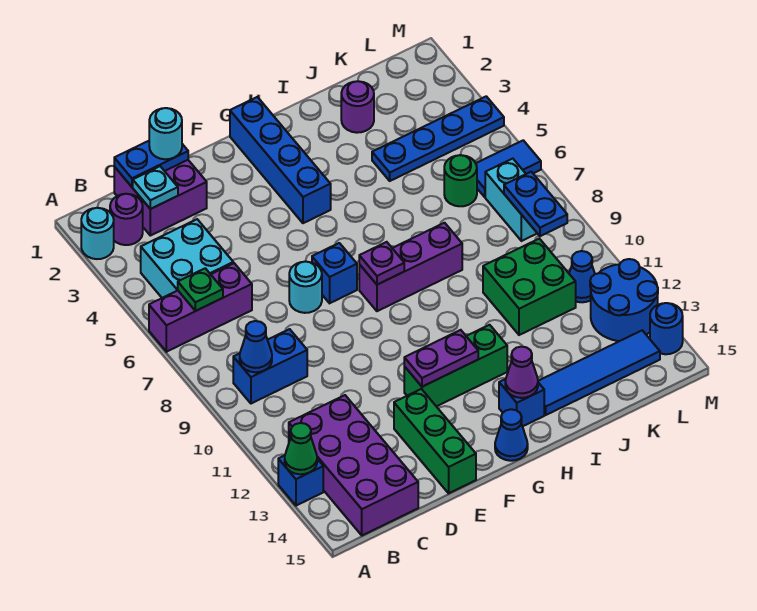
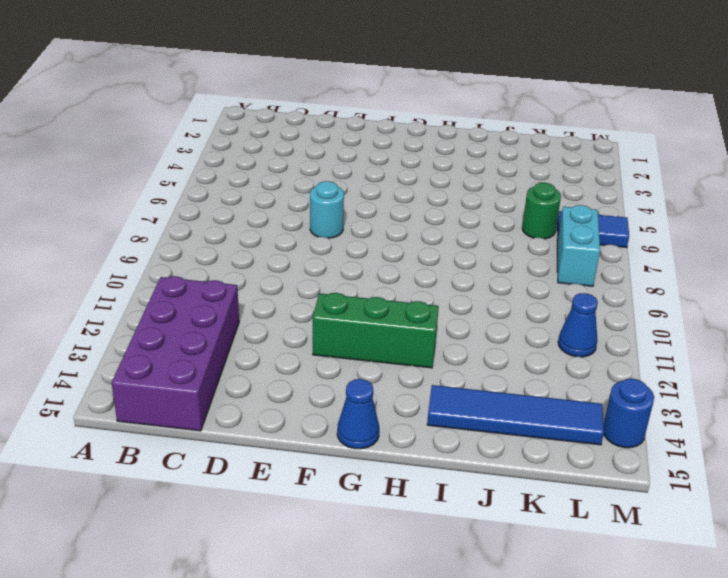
none -> cyan round brick A2 level 1
none -> purple brick A6:C6 level 1
none -> blue brick A13 level 1
none -> purple round brick B2 level 1

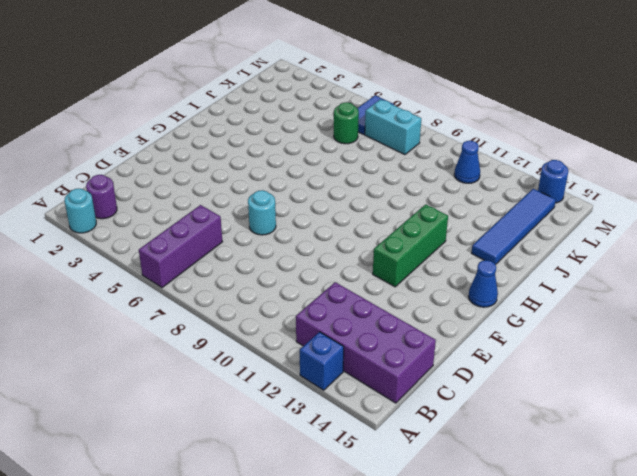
none -> cyan brick B4:C5 level 1
none -> blue brick B9:C9 level 1
none -> purple brick C1:D2 level 1
none -> green brick E13:E15 level 1

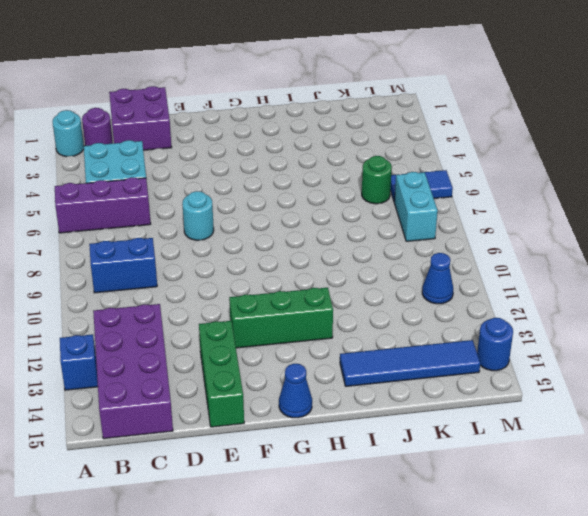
none -> blue brick F7 level 1
none -> blue brick G1:G4 level 1
none -> purple brick G8:I8 level 1
none -> blue brick H14 level 1

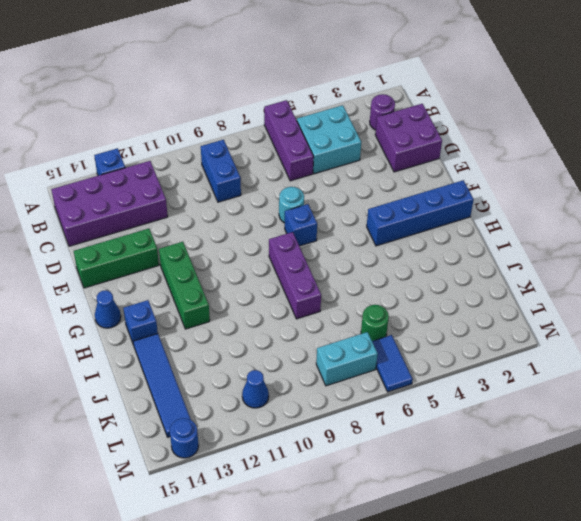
none -> cyan round brick A2 level 1
none -> purple round brick J2 level 1
none -> blue plate J4:M4 level 1
none -> green brick J10:K11 level 1

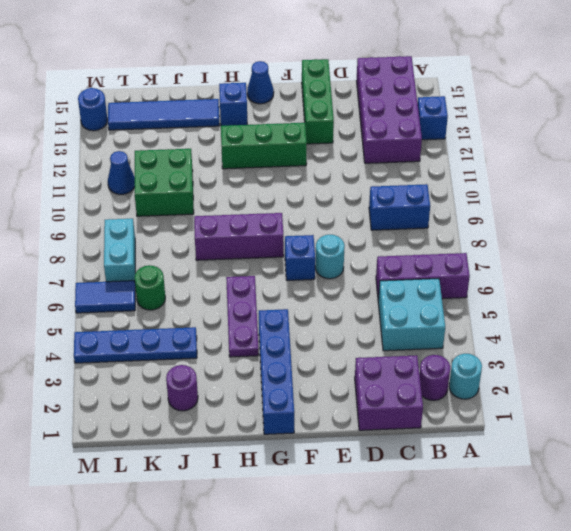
purple plate H4:H6 level 1 -> none
none -> blue round brick L12:M13 level 1
none -> green cone A13 level 2
none -> green plate B6 level 2
none -> blue cone B9 level 2

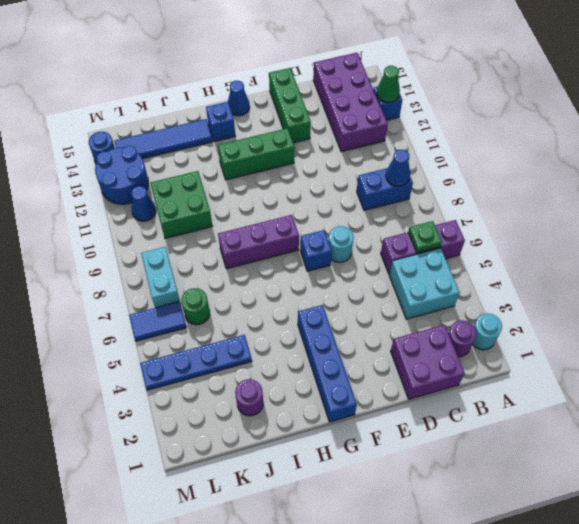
none -> blue plate C1:D1 level 2
none -> cyan plate C2 level 2
none -> purple plate F12:G12 level 2
none -> purple plate G8 level 2

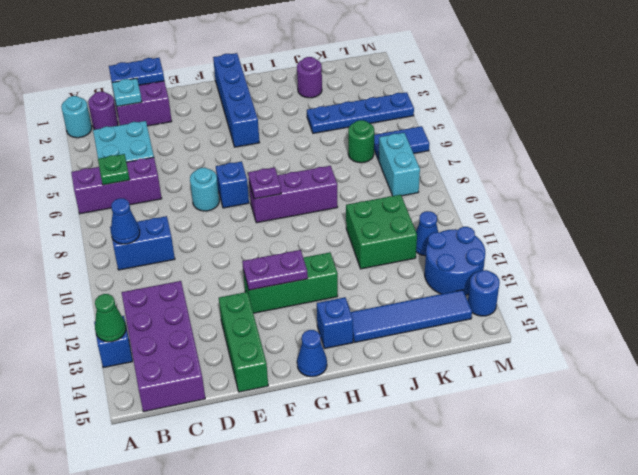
none -> purple cone H14 level 2
none -> blue plate L8:L9 level 2
none -> cyan round brick D1 level 3

